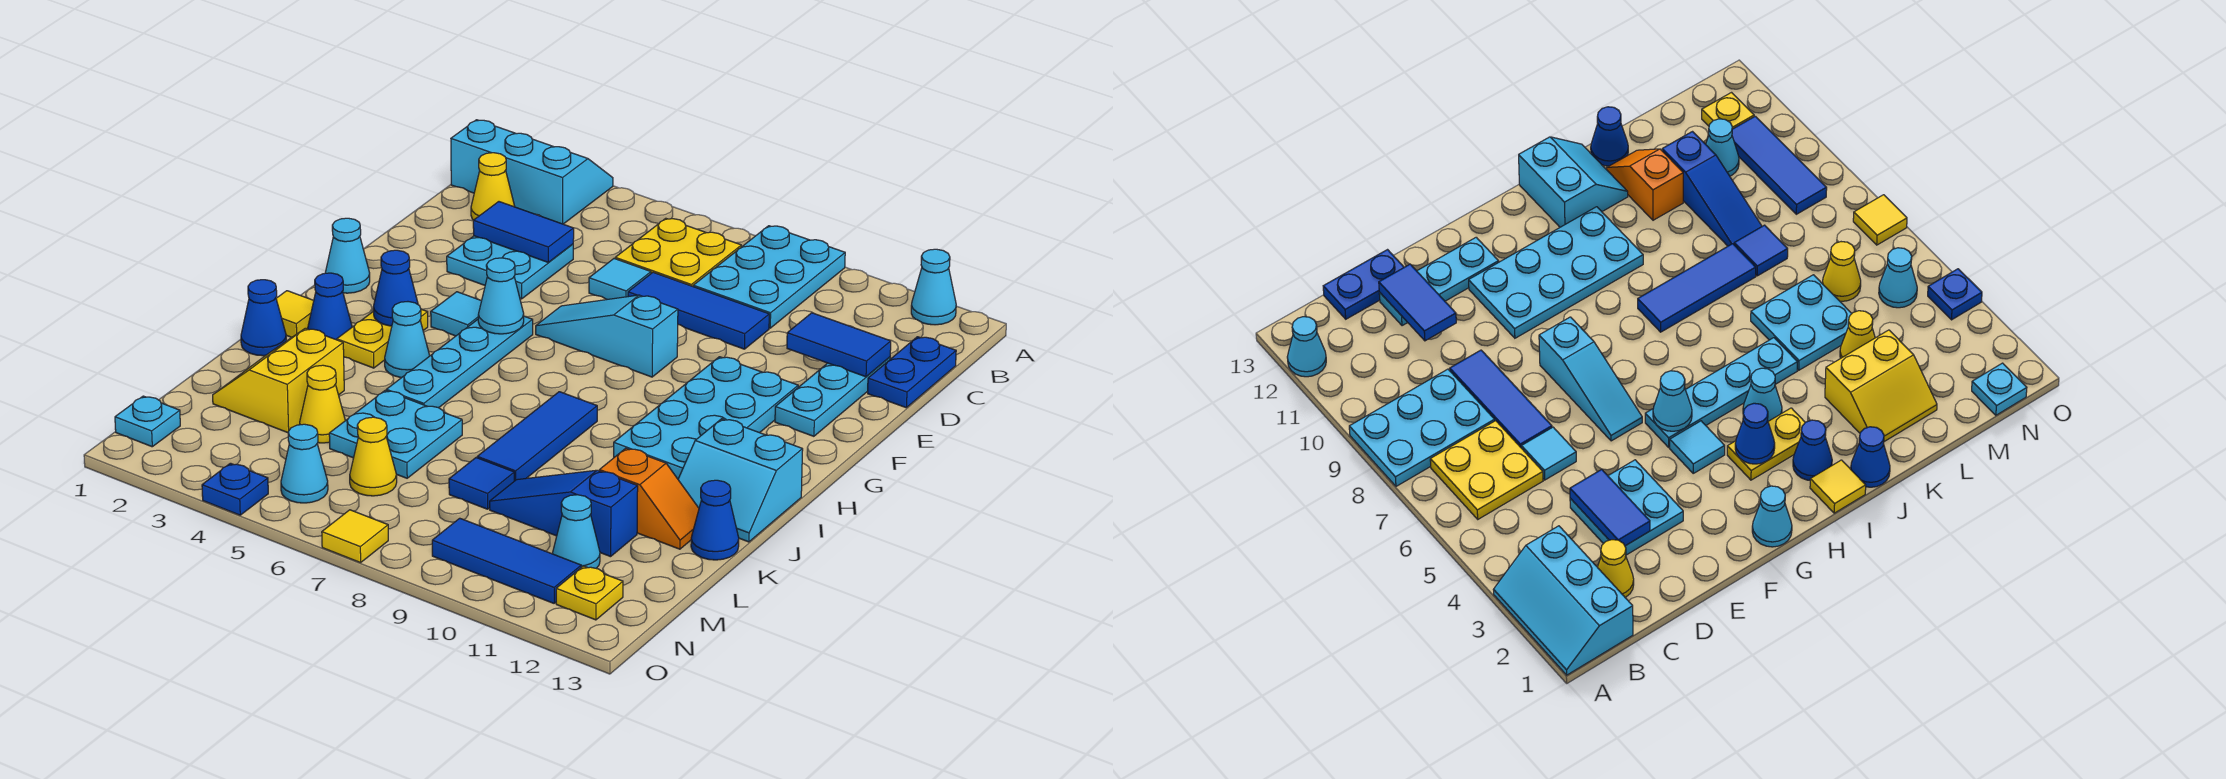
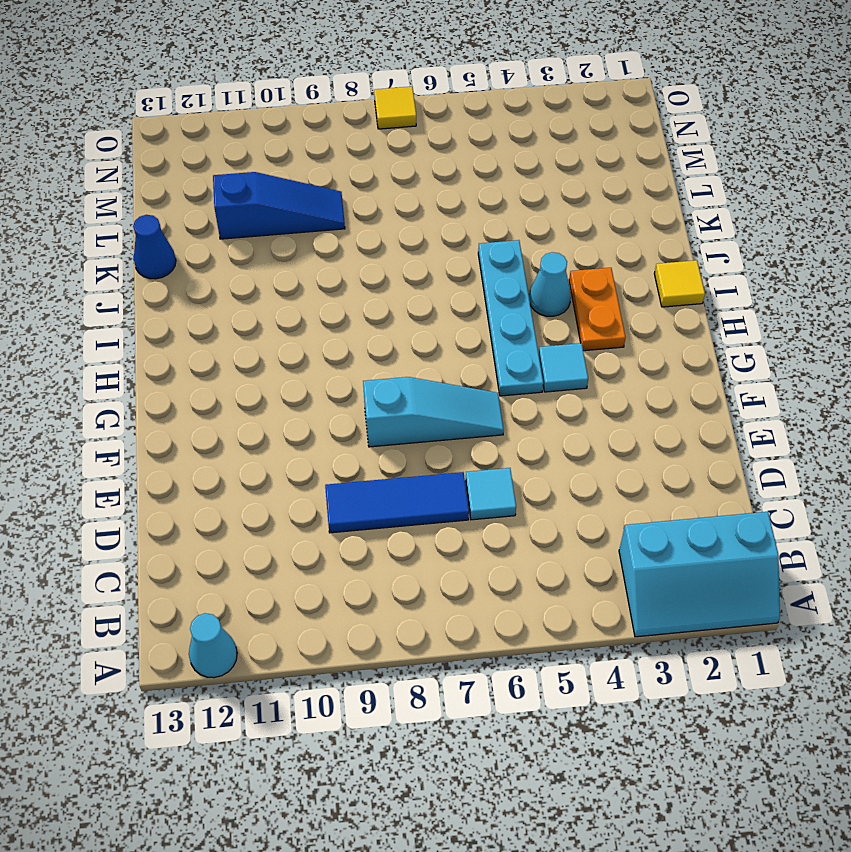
orange plate H3:I3 level 1 -> yellow plate H3:I3 level 1
none -> cyan plate A8:C9 level 1
none -> yellow plate B6:C7 level 1
none -> yellow cone C2 level 1
none -> blue plate C13:D13 level 1

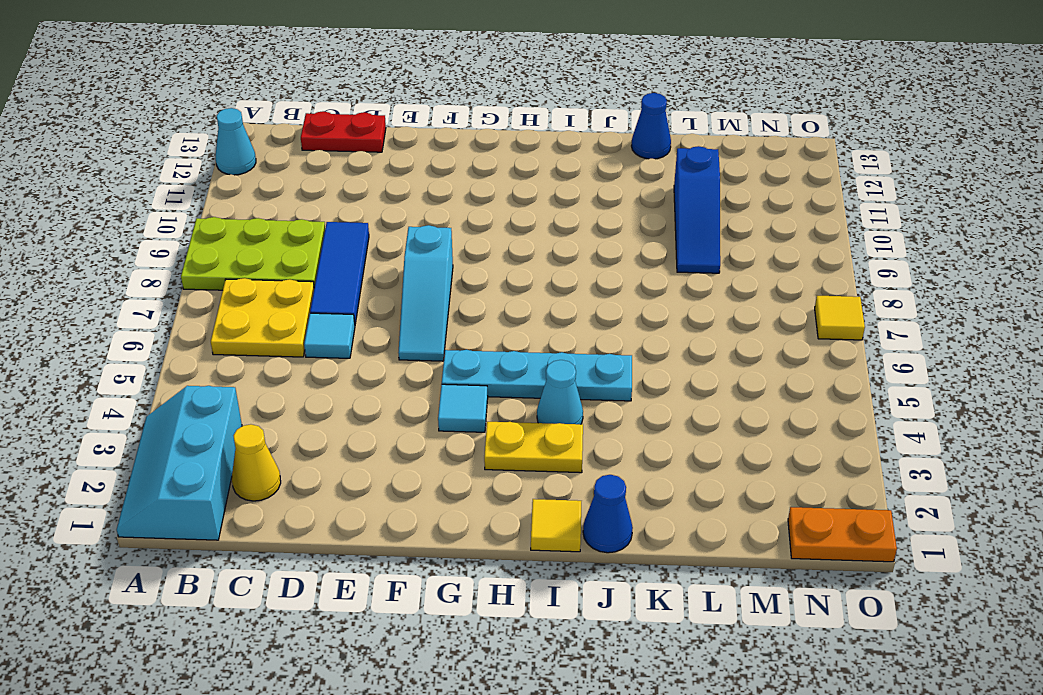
lime plate A8:C9 level 1 -> cyan plate A8:C9 level 1
red plate C13:D13 level 1 -> blue plate C13:D13 level 1
orange plate N1:O1 level 1 -> cyan plate N1 level 1
none -> cyan plate D3:E4 level 1
none -> cyan plate D12:F12 level 1
none -> cyan plate F10:I11 level 1
none -> cyan cone G1 level 1

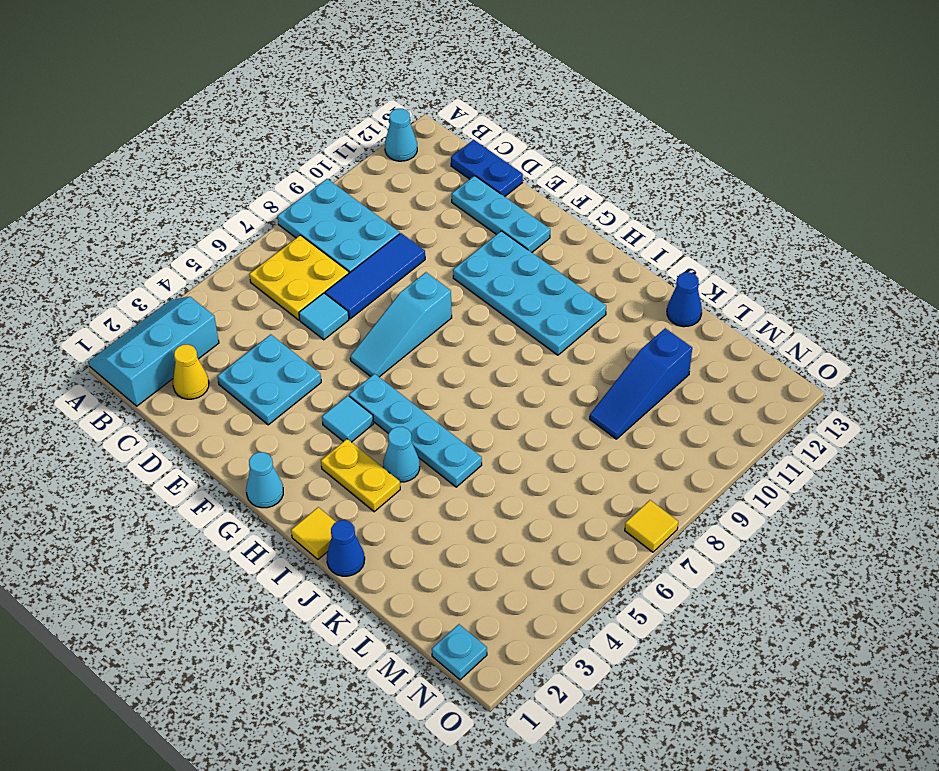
none -> blue cone I2 level 1
none -> blue tile I8:K8 level 1
none -> cyan slope I12:J13 level 1 top I
none -> yellow slope K2:L3 level 1 top 3

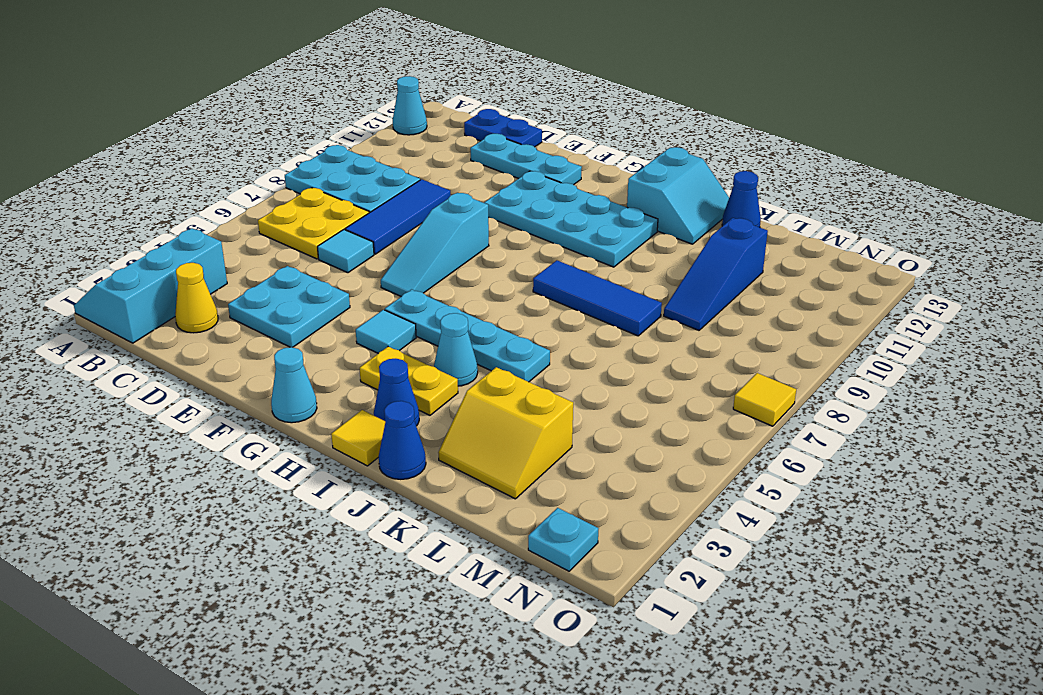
none -> cyan plate K5:L6 level 1
none -> orange slope K11:K12 level 1 top 11
none -> yellow cone L4 level 1
none -> blue tile L8 level 1

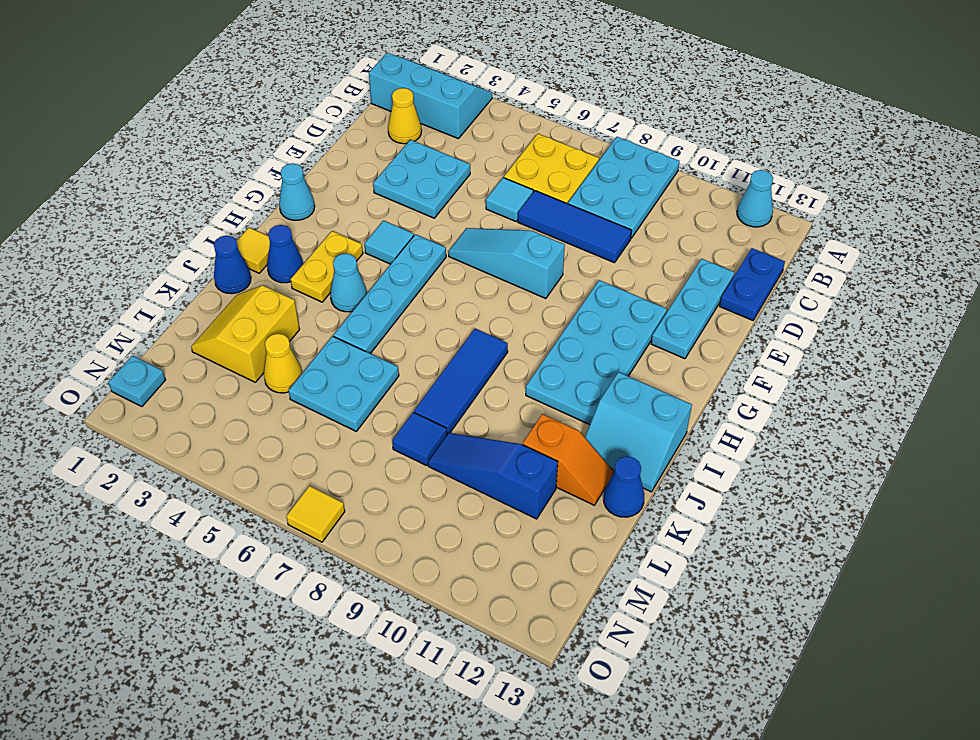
none -> yellow cone M6 level 1
none -> cyan cone M11 level 1
none -> cyan cone N5 level 1
none -> blue tile N9:N11 level 1

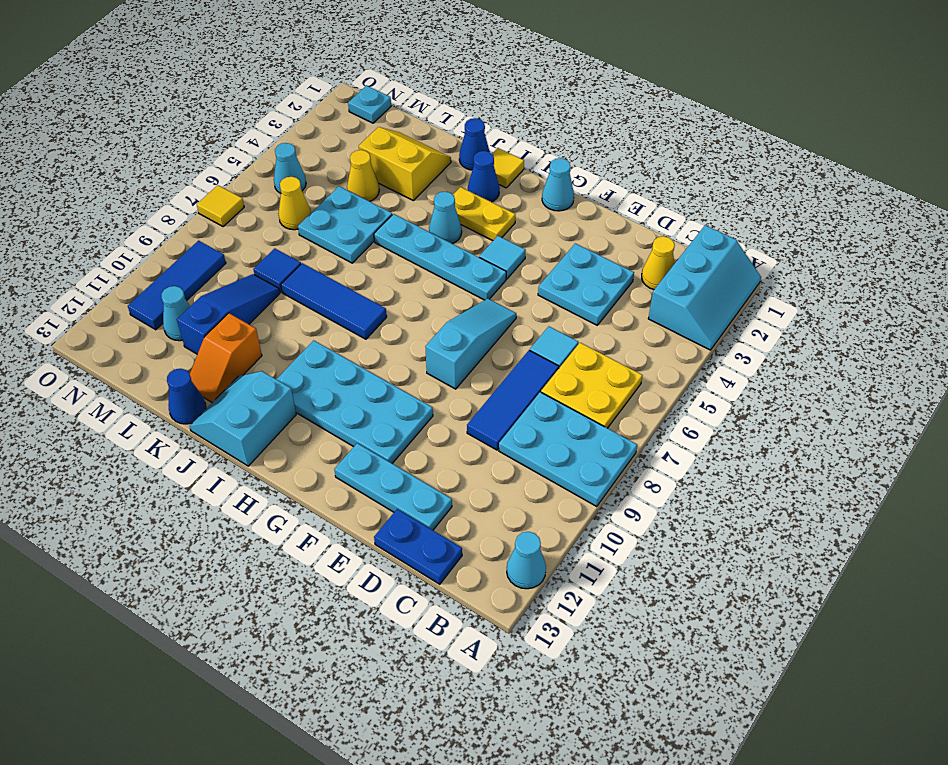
none -> yellow plate N12 level 1
none -> blue plate O4 level 1
none -> blue tile D3:D4 level 2
none -> blue tile D11:D12 level 2

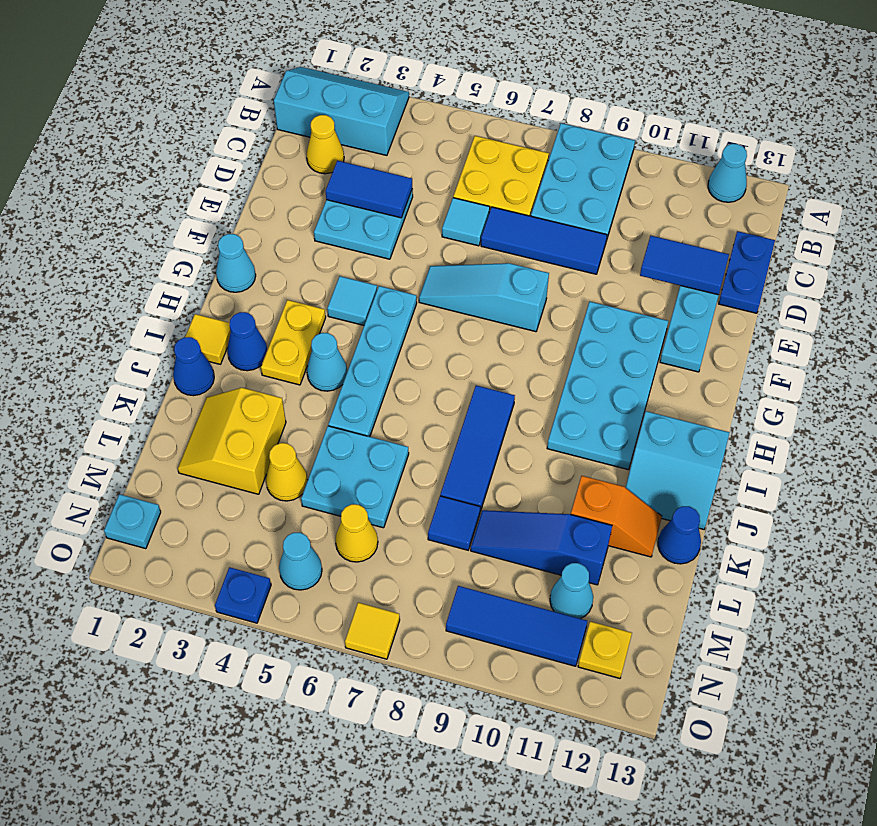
none -> cyan cone G5 level 2
none -> blue cone H3 level 2

